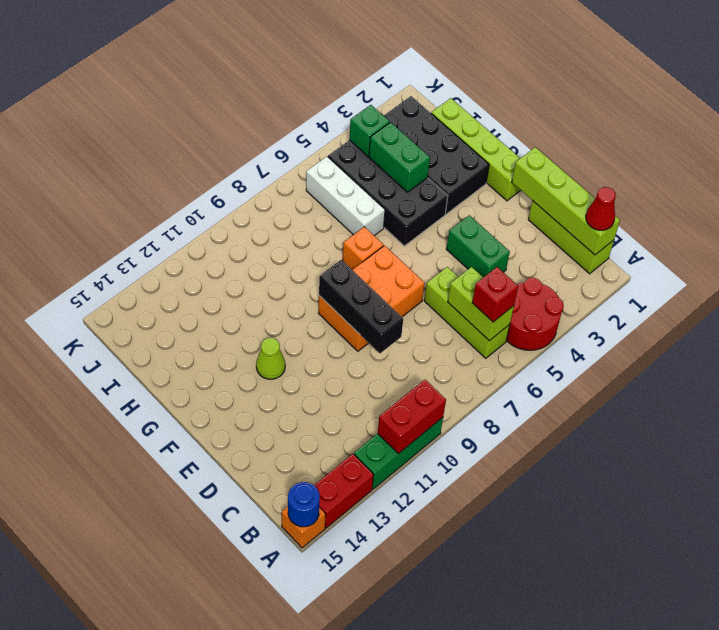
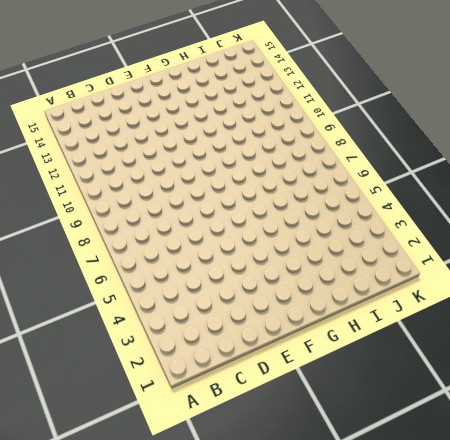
none -> red round brick A4:B5 level 1
none -> green brick A10:A12 level 1
none -> red brick A13:A14 level 1

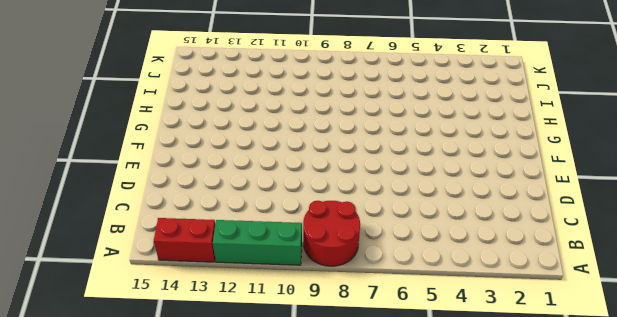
red round brick A8:B9 level 1 -> red round brick A4:B5 level 1
none -> orange brick A15 level 1
none -> lime brick B1:D1 level 1
none -> lime brick B6:D6 level 1

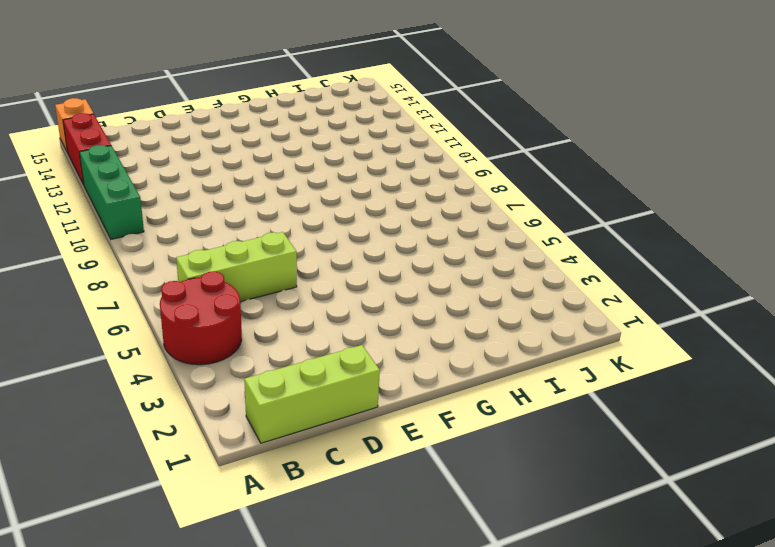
none -> green brick D4:E4 level 1
none -> orange brick E7:F9 level 1
none -> lime brick F1:I1 level 1

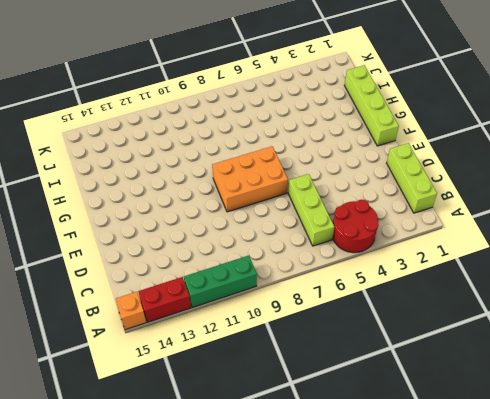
none -> green brick D4:E4 level 1
none -> lime cone F12 level 1
none -> black brick G2:J3 level 1

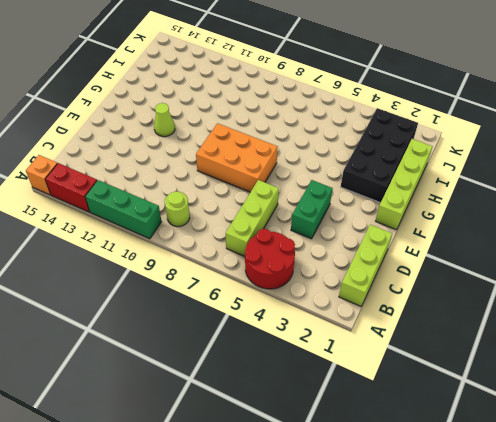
lime round brick B9 level 1 -> none
none -> black brick G4:J5 level 1
none -> orange brick G7 level 1
none -> white brick H6:J6 level 1

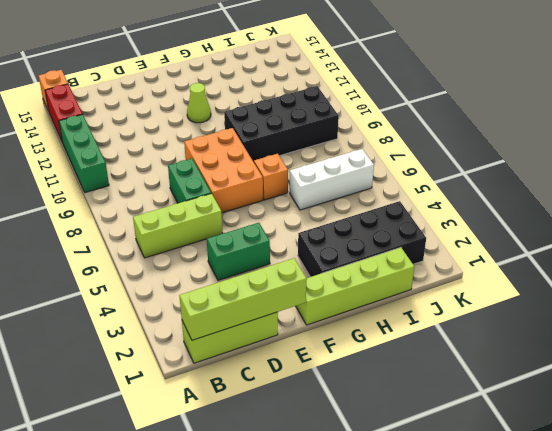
green brick D7:D8 level 1 -> green brick H4:I4 level 2
black brick G9:J10 level 1 -> black brick G4:J5 level 1
none -> red round brick A4:B5 level 1
none -> red brick A10:A11 level 2
none -> blue round brick A15 level 2

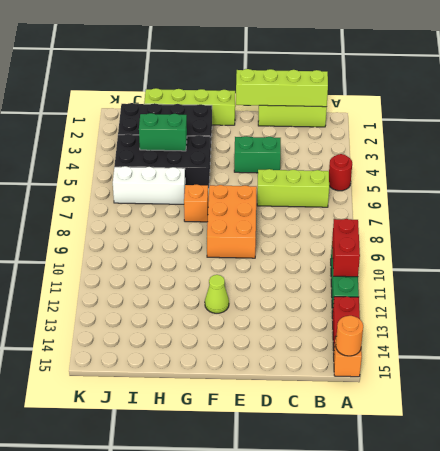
red round brick A5 level 1 -> red round brick A4:B5 level 1
orange round brick A15 level 2 -> blue round brick A15 level 2
none -> lime brick B6:C6 level 2
none -> black brick D9:F9 level 2
none -> green brick J4 level 2

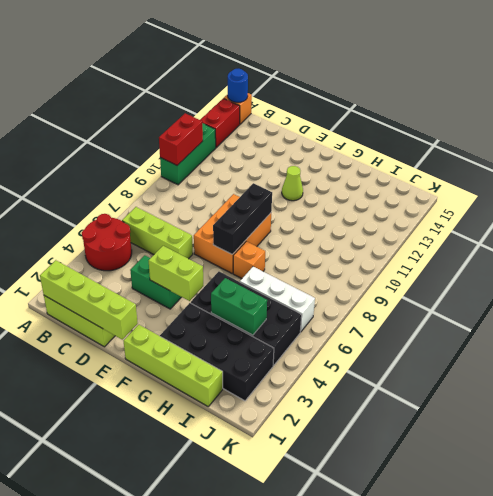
lime brick E4:F4 level 2 -> lime brick B6:C6 level 2
black brick F7:F9 level 2 -> black brick D9:F9 level 2
none -> green brick J4 level 2
none -> red cone B1 level 3
none -> red brick B6 level 3

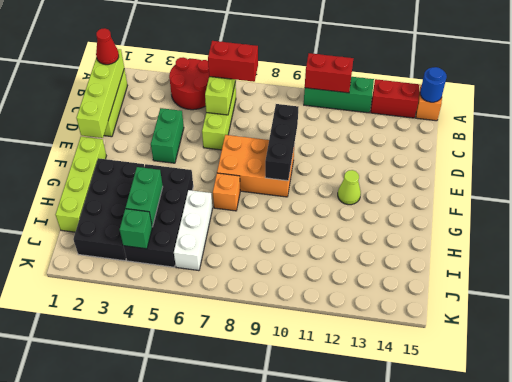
red brick B6:B7 level 3 -> red brick B6 level 3

